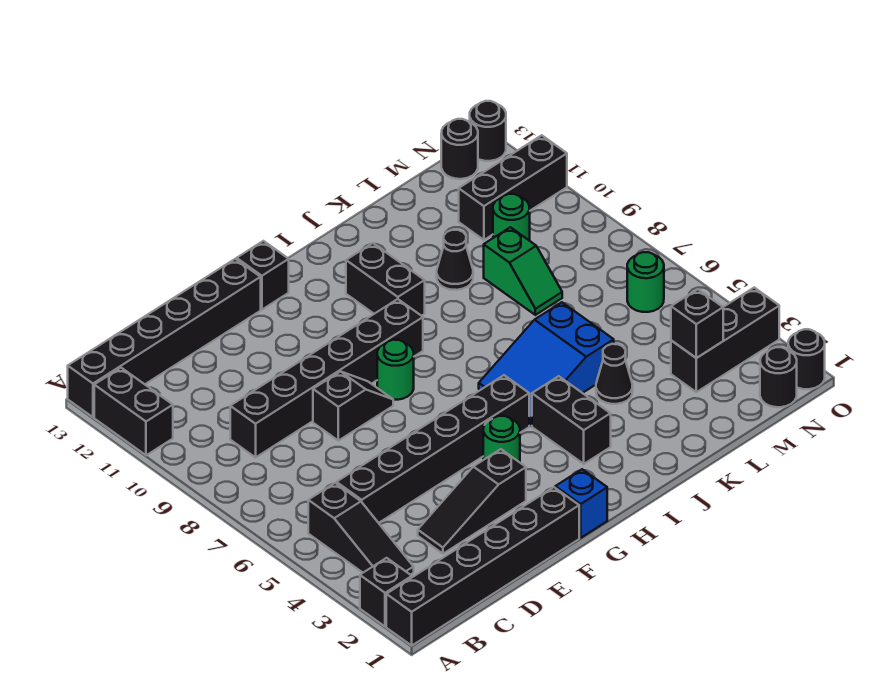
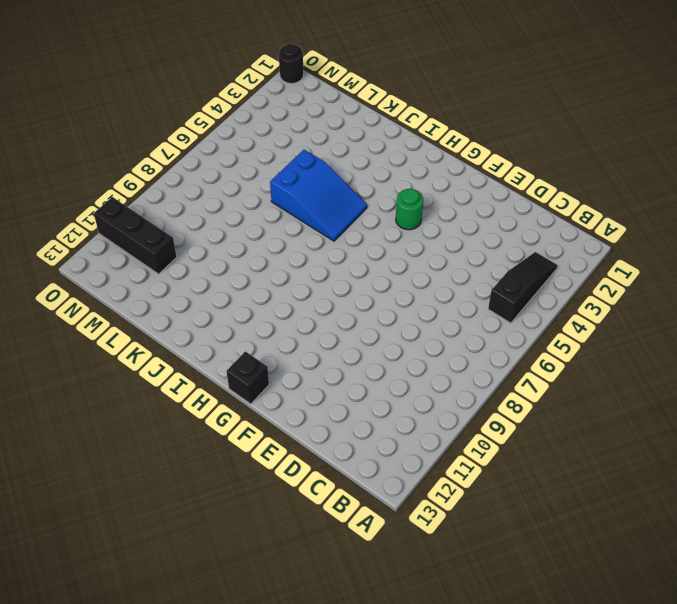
none -> black brick A1:F1 level 1
none -> black brick A2 level 1
none -> black brick A11:A12 level 1

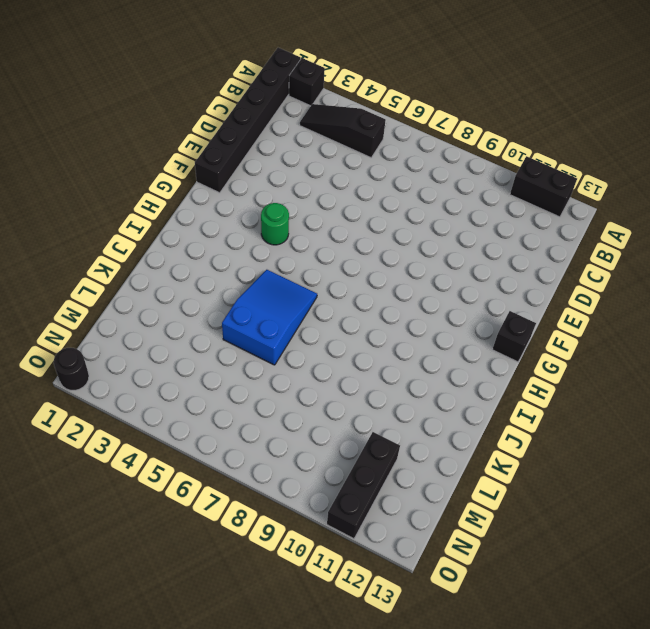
none -> black brick A13:F13 level 1
none -> black brick C5:H5 level 1
none -> black brick C9:H9 level 1

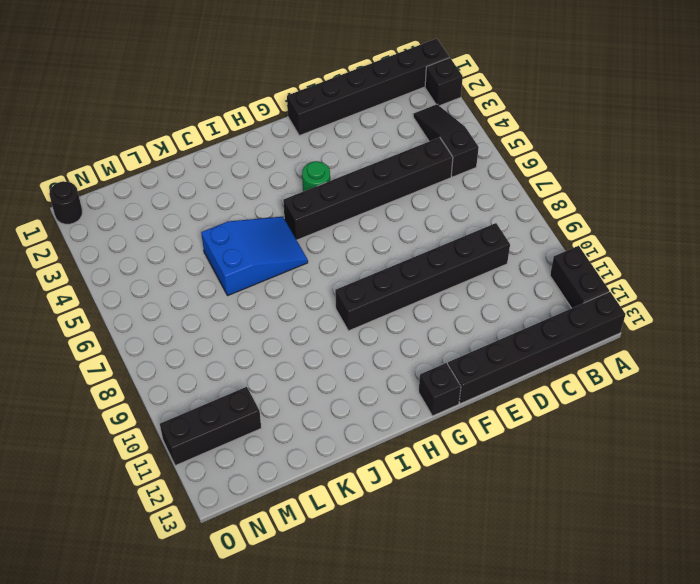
none -> black slope D3:F3 level 1 top F
none -> black slope E8:F8 level 1 top E
none -> blue brick G1 level 1

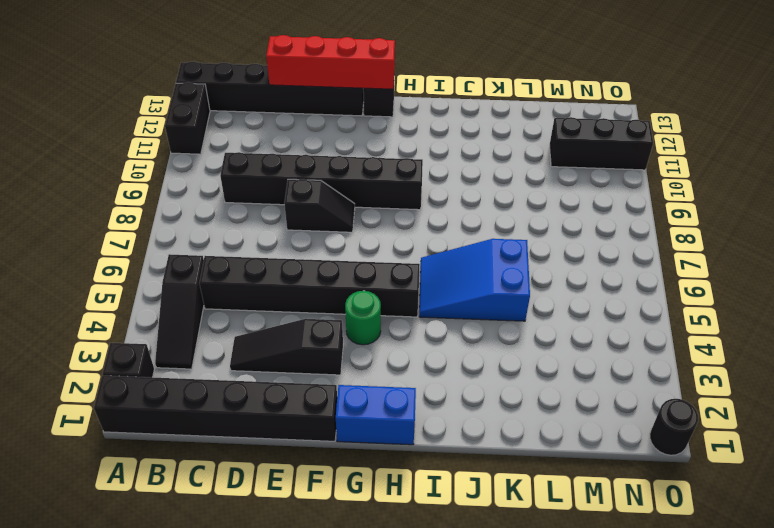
red brick D13:G13 level 2 -> none
blue brick G1:H1 level 1 -> blue brick G1 level 1
none -> green round brick G8 level 1
none -> black brick I3:I4 level 1
none -> black brick I10:I11 level 1

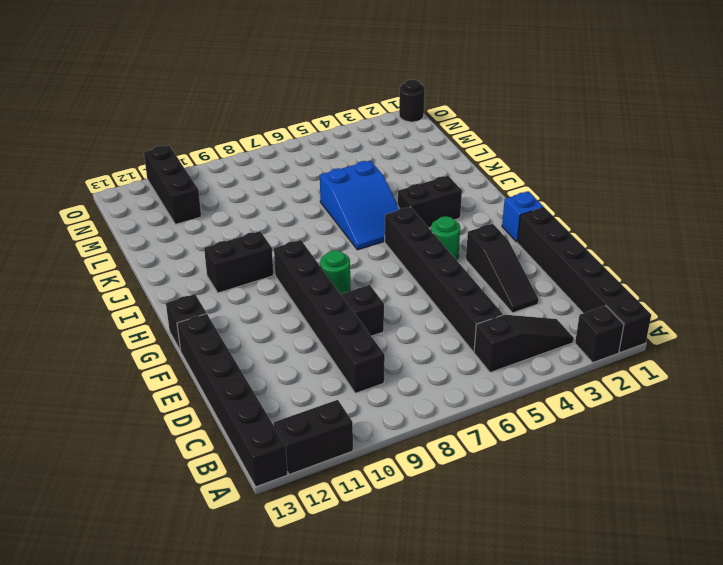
none -> black cone K4 level 1
none -> black cone K10 level 1
none -> green slope L8:L9 level 1 top 9

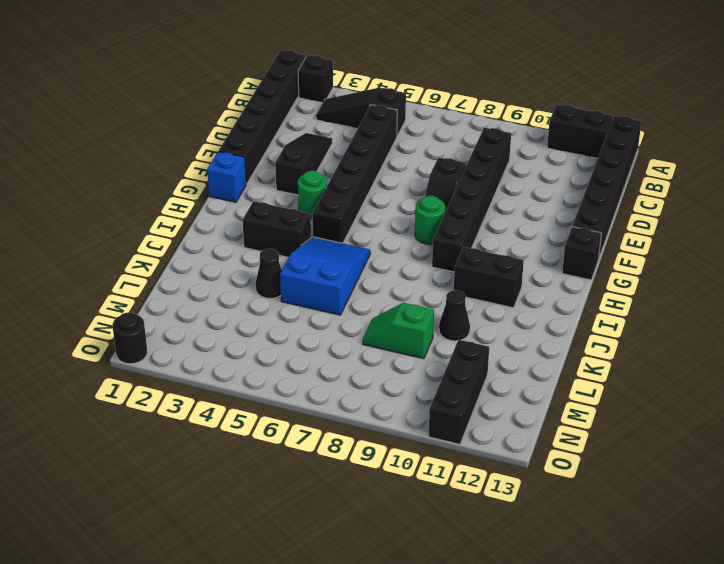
none -> black brick M3:O3 level 1
none -> green round brick M10 level 1
none -> black round brick N1 level 1

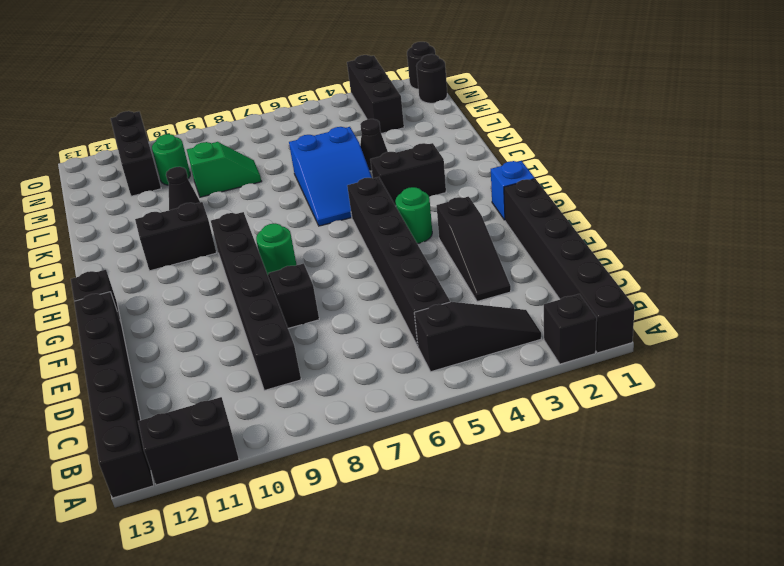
none -> green round brick N6 level 1
none -> black round brick N13 level 1
none -> black round brick O13 level 1

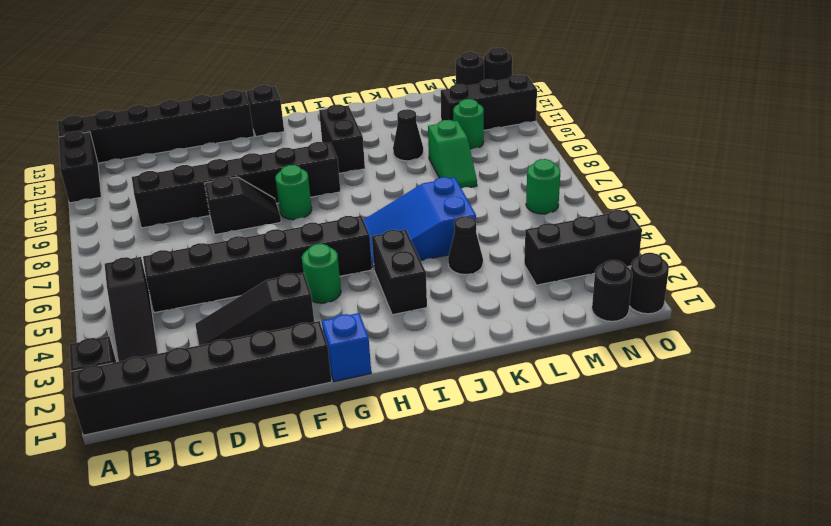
none -> black brick M3 level 2

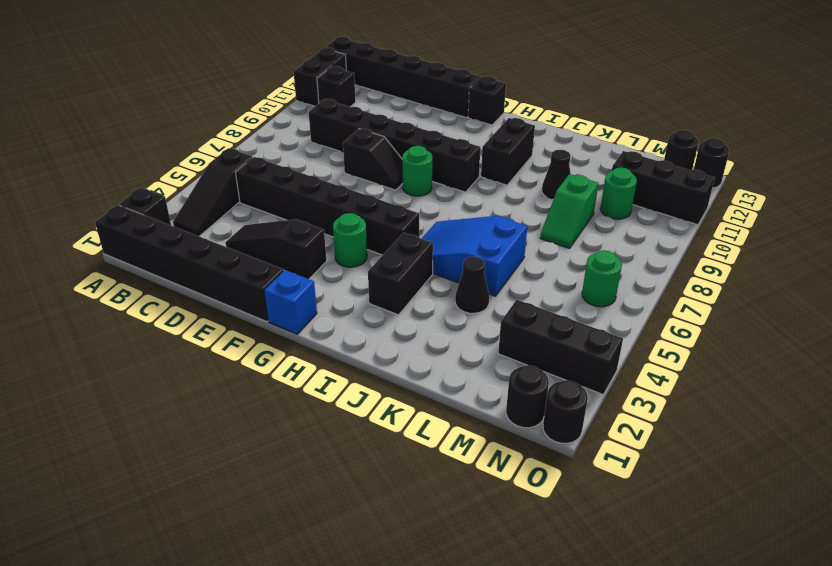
black brick B11 level 1 -> black brick M3 level 2

